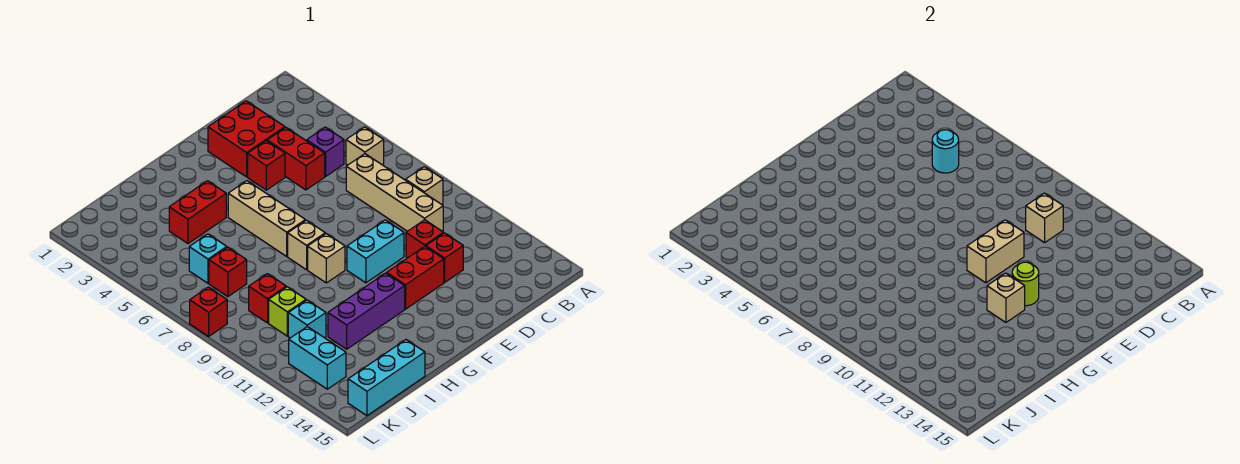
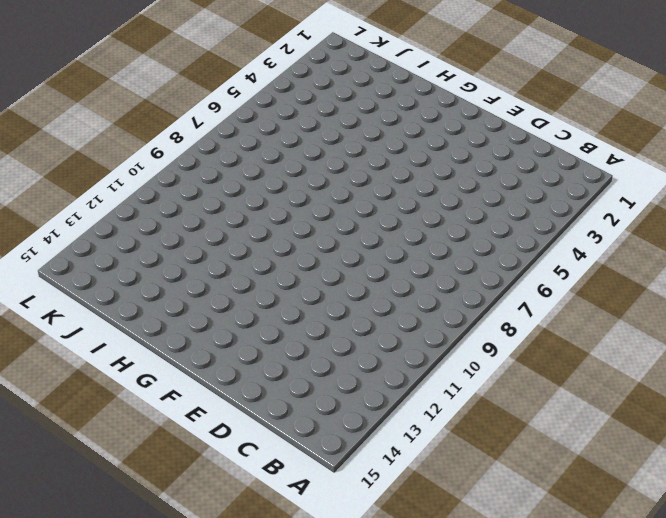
none -> tan brick B6 level 1
none -> tan brick B9 level 1
none -> purple brick C5 level 1

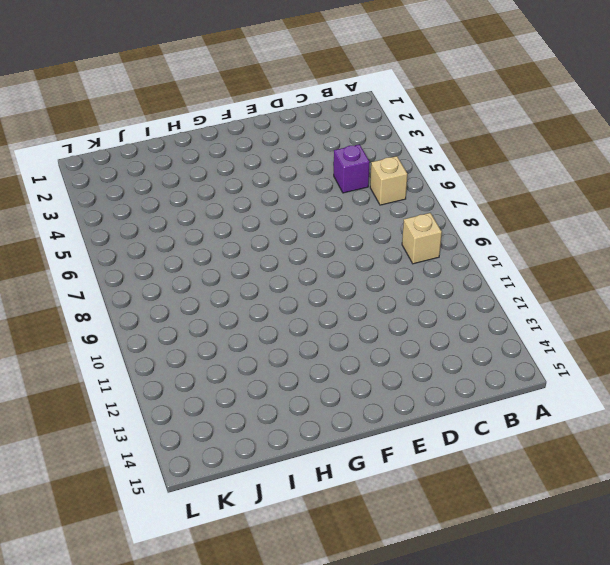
none -> tan brick C7:C10 level 1
none -> red brick D2:E3 level 1
none -> red brick D4:D5 level 1

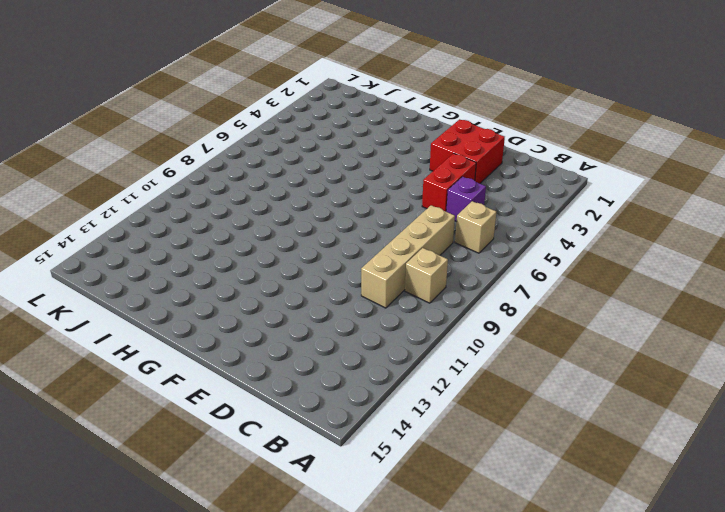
none -> red brick D11 level 1
none -> red brick D12 level 1
none -> red brick E4 level 1

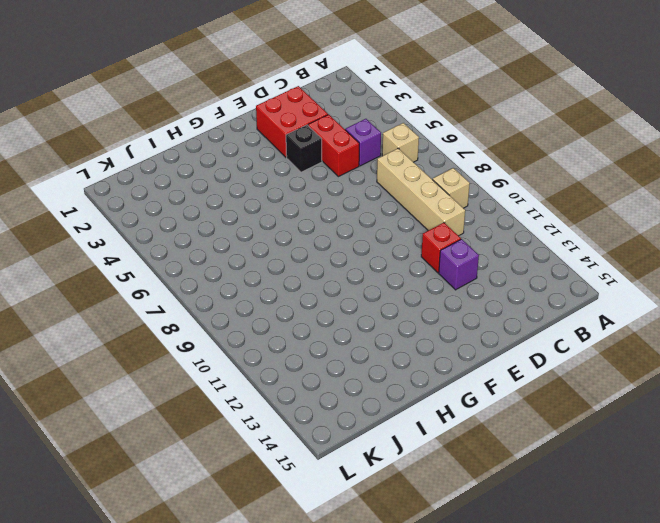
purple brick D12 level 1 -> red brick D12 level 1
black brick E4 level 1 -> red brick E4 level 1
none -> cyan brick E10:F10 level 1
none -> red brick E12:F12 level 1
none -> tan brick G5:G7 level 1

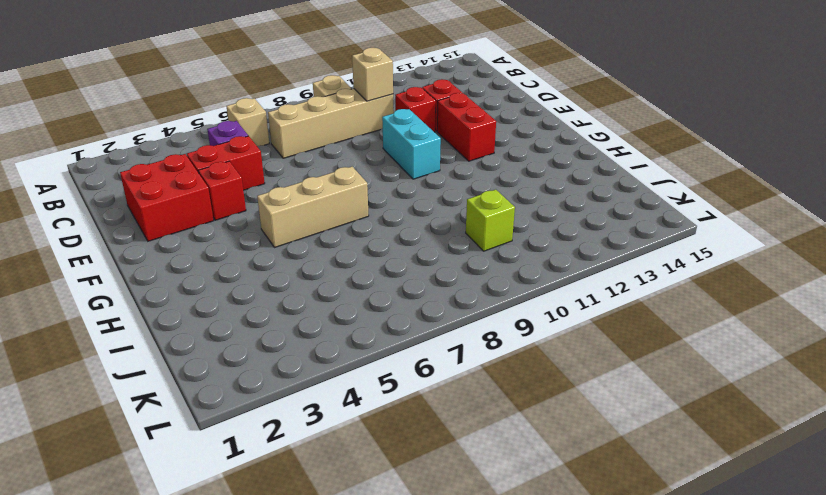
none -> tan brick G8 level 1
none -> tan brick G9 level 1
none -> purple brick G12:I12 level 1

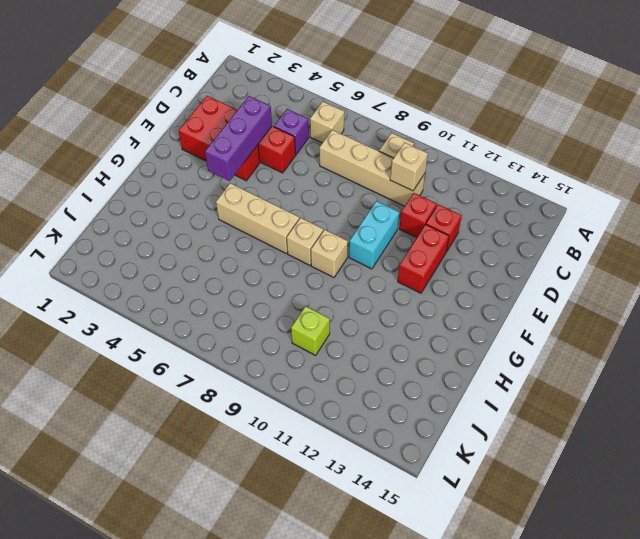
purple brick D4:F4 level 2 -> purple brick G12:I12 level 1
none -> red brick H4:I4 level 1
none -> cyan brick I15:K15 level 1
none -> cyan brick J6 level 1

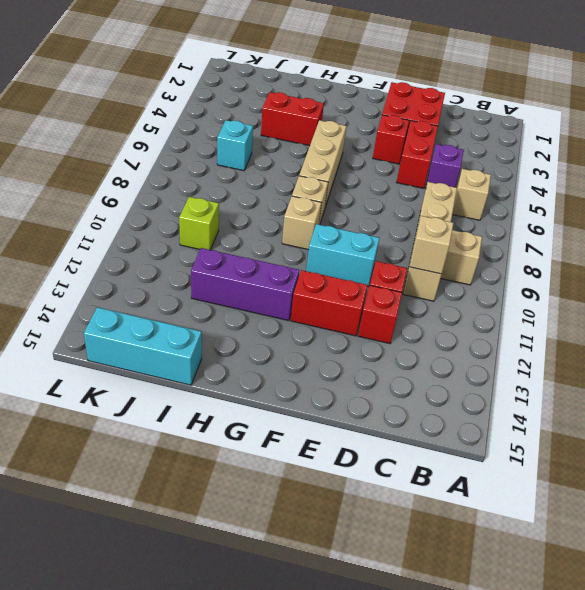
none -> red brick J7 level 1
none -> red brick J9 level 1
none -> cyan brick J11 level 1

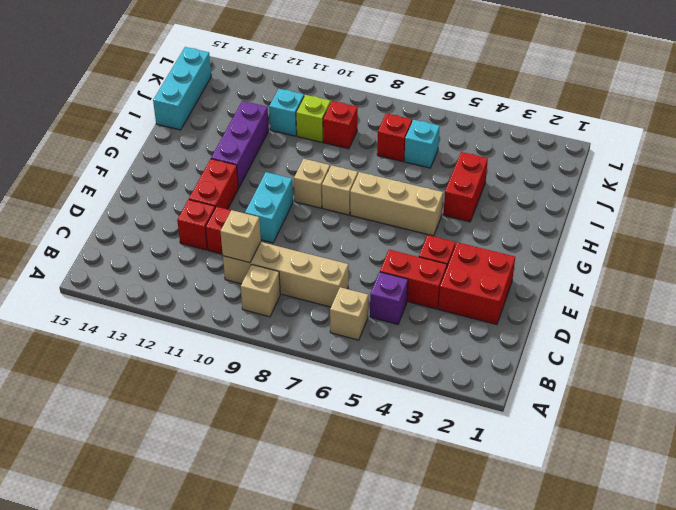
none -> cyan brick K12:K13 level 1
none -> red brick L8 level 1
none -> cyan round brick C5 level 2

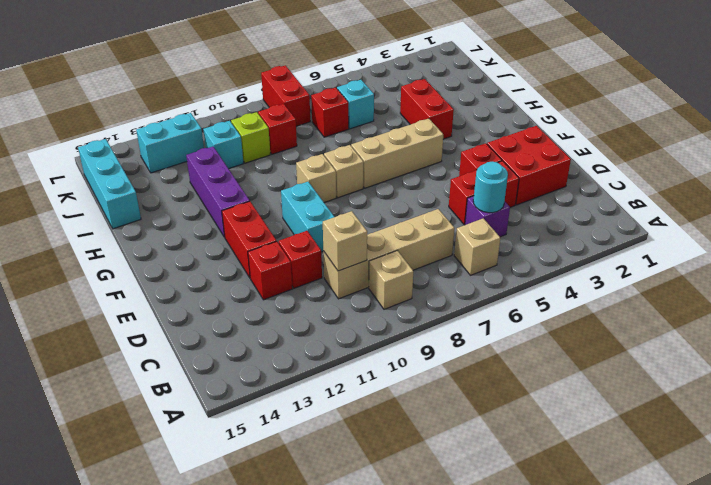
red brick K8:L8 level 1 -> red brick L8 level 1
none -> tan brick E10:F10 level 2
none -> lime round brick F12 level 2
none -> tan brick G12 level 2

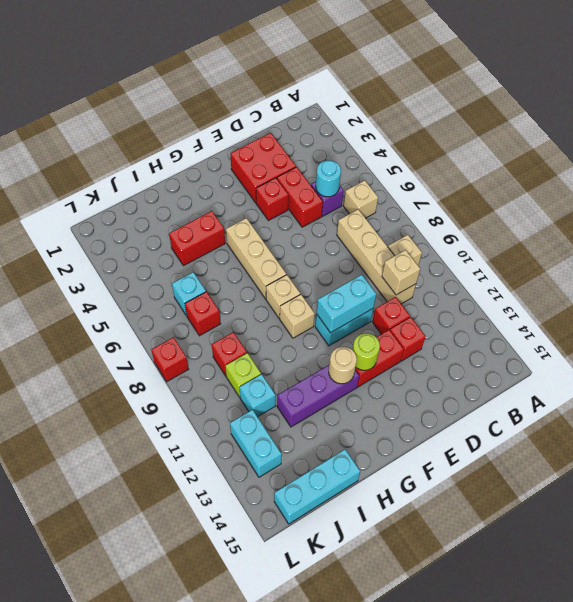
cyan brick E10:F10 level 2 -> tan brick E10:F10 level 2
tan round brick G12 level 2 -> tan brick G12 level 2

